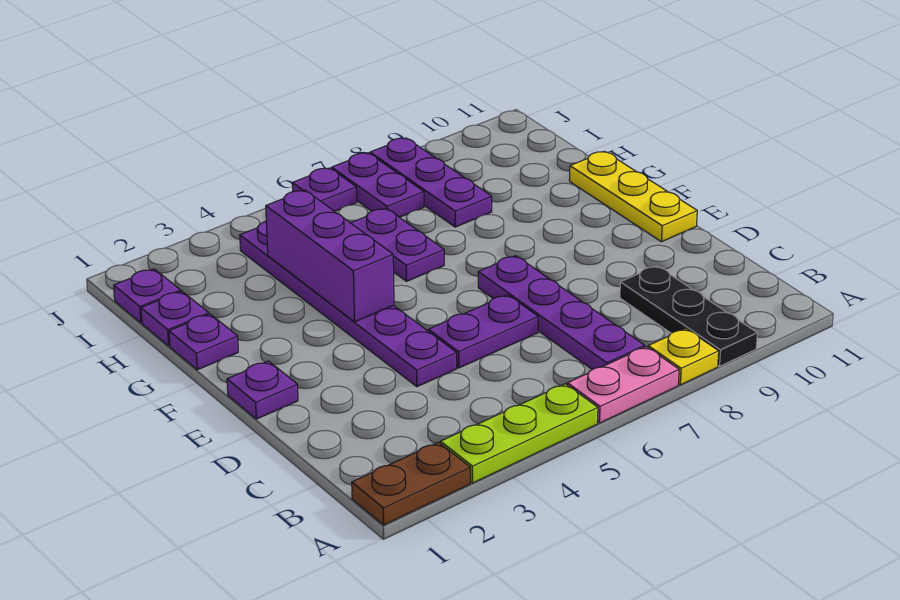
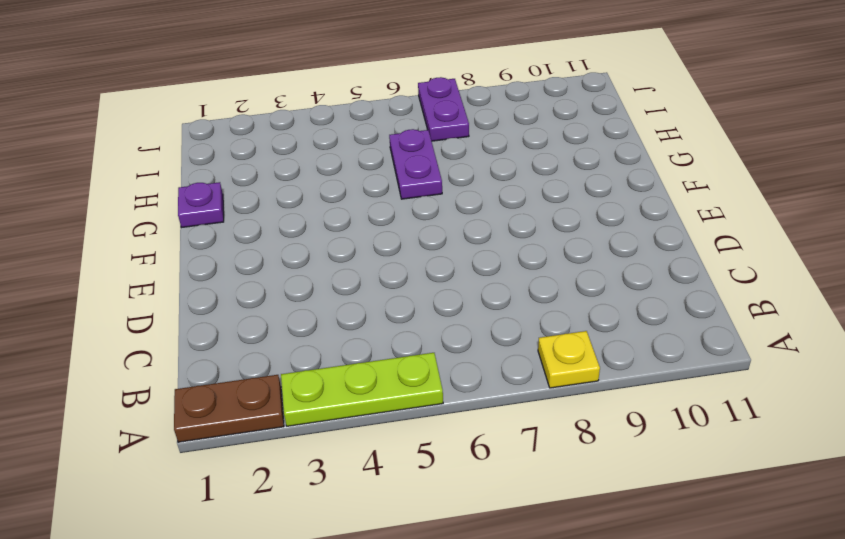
none -> pink plate A6:A7 level 1
none -> black plate A9:C9 level 1
none -> purple plate B7:E7 level 1

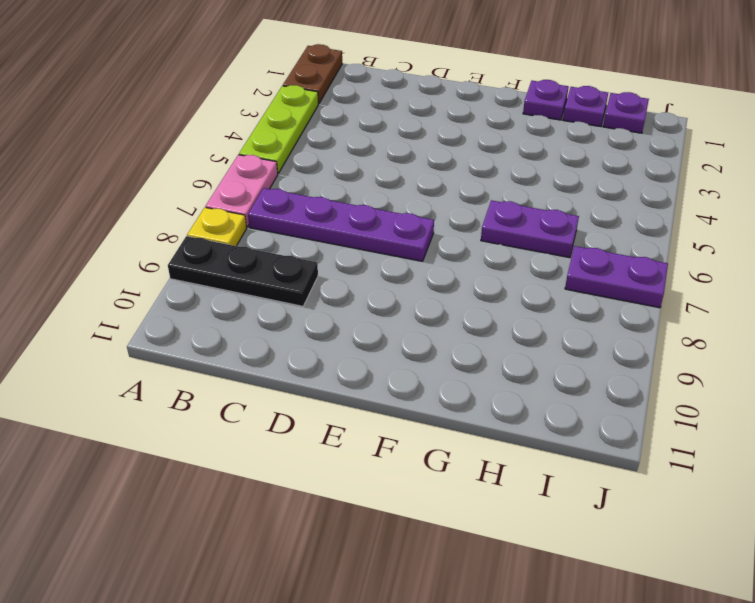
none -> purple plate D4:I4 level 1
none -> purple plate D5:D6 level 1
none -> purple plate E1 level 1

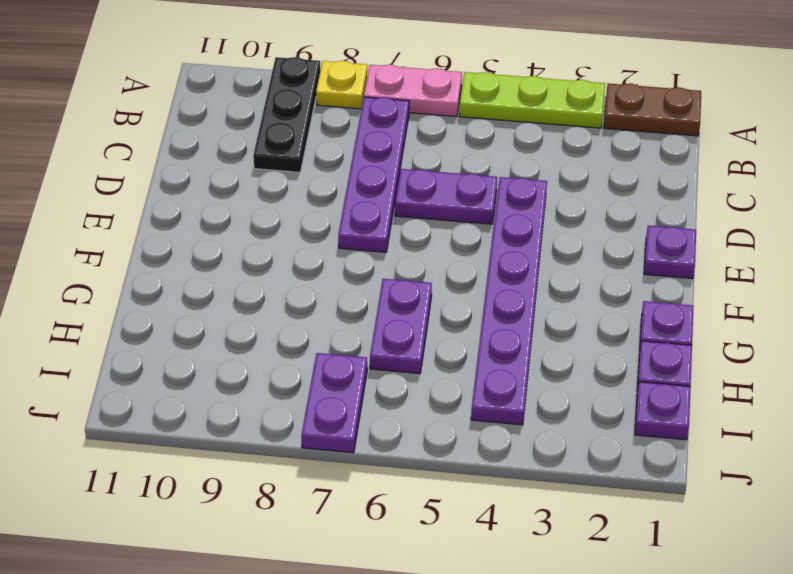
none -> yellow plate E11:G11 level 1
none -> purple plate H8:J8 level 1
none -> purple plate J6 level 1

